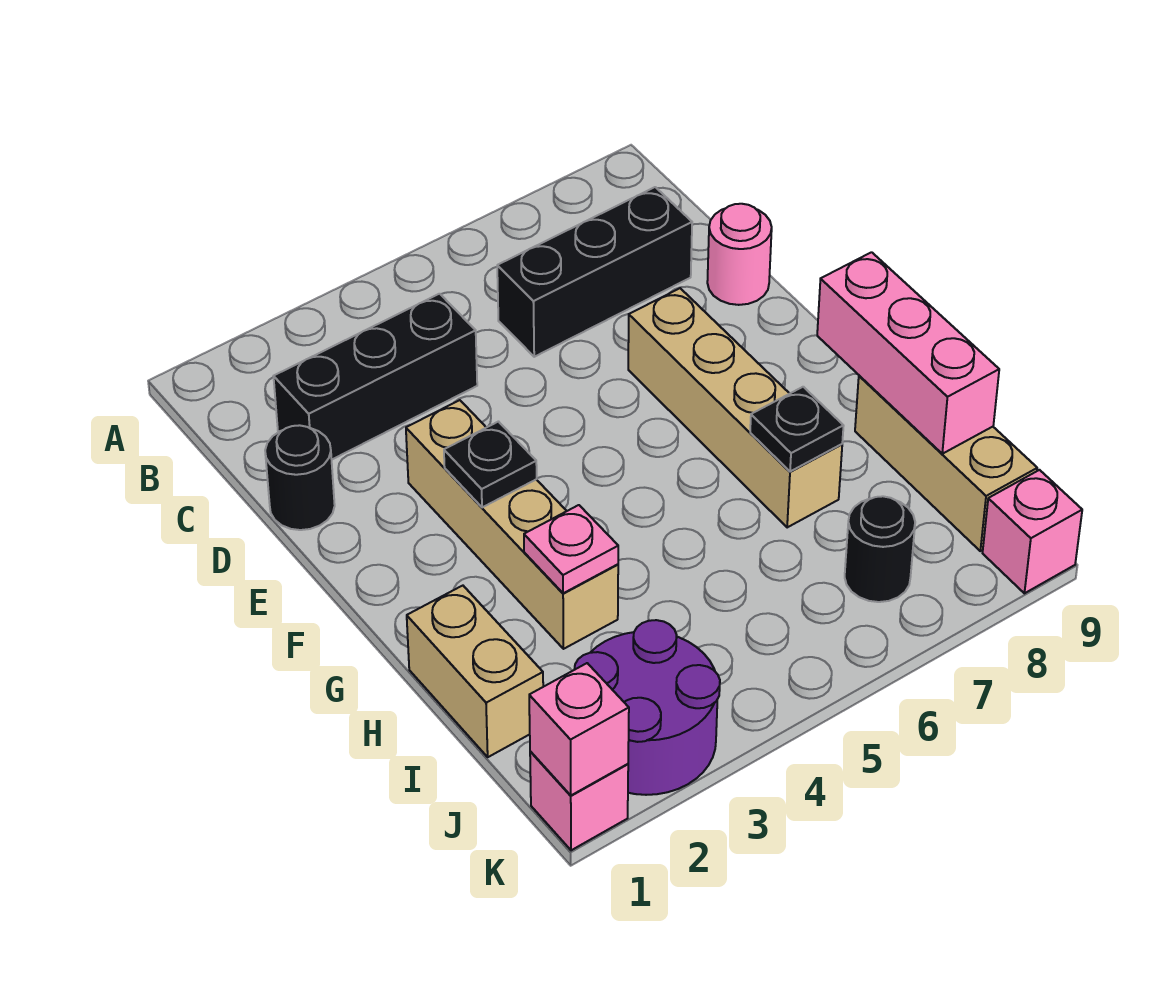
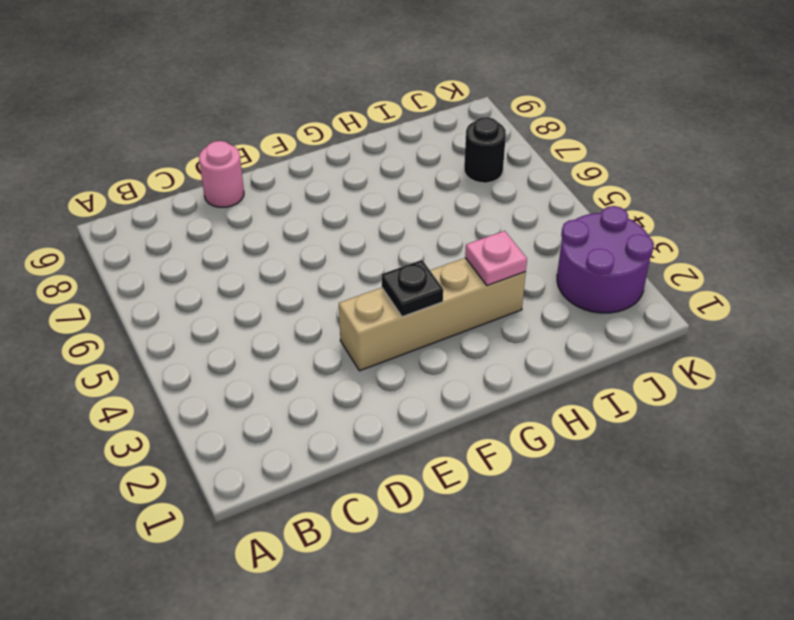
none -> black brick C2:C4 level 1
none -> black brick C6:C8 level 1
none -> black round brick D1 level 1

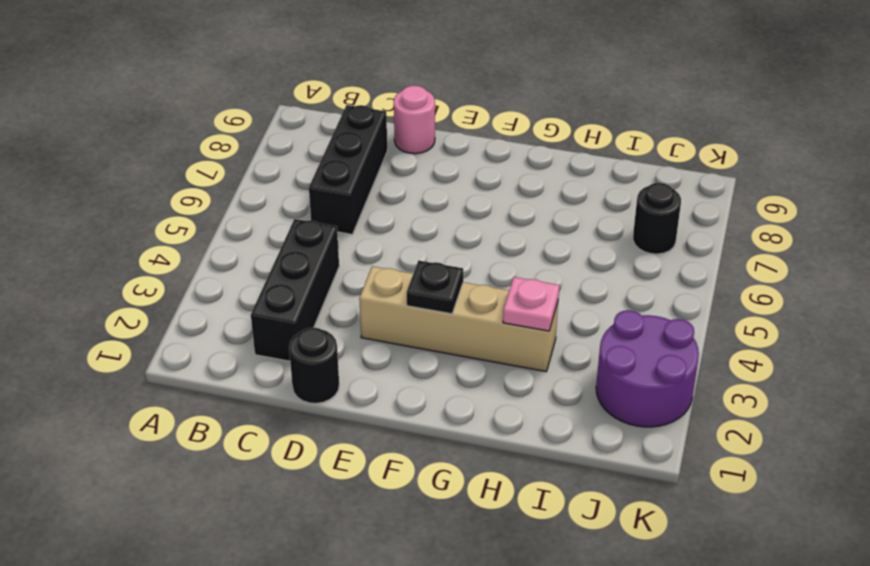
none -> tan brick E7:H7 level 1
none -> tan brick H1:I1 level 1
none -> tan brick H9:J9 level 1

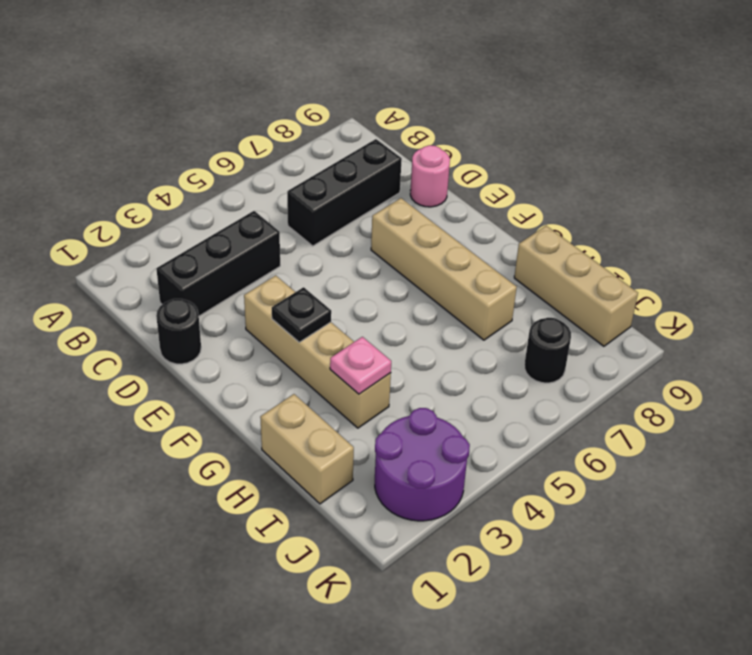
none -> pink brick K1 level 1
none -> pink brick K9 level 1
none -> pink brick G9:I9 level 2

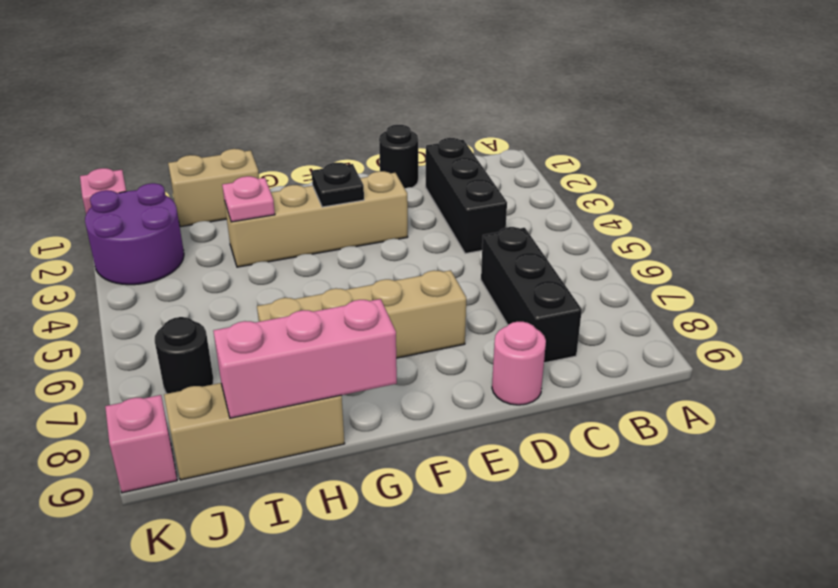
none -> black plate H7 level 2
none -> pink brick K1 level 2

